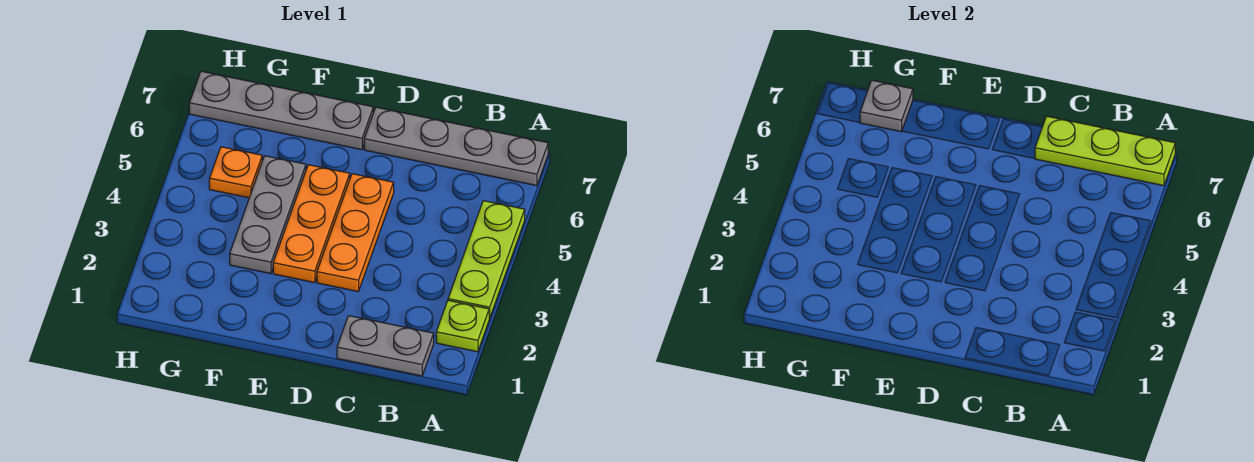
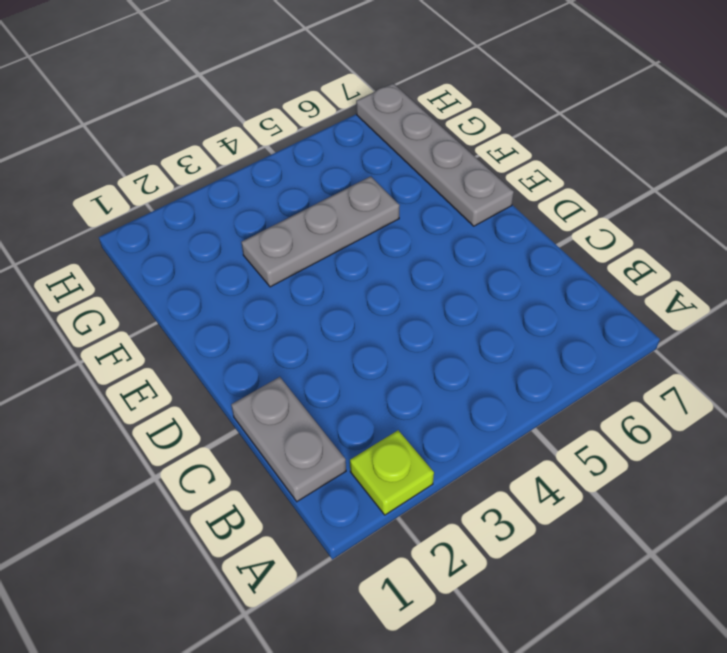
none -> lime plate A3:A5 level 1
none -> grey plate A7:D7 level 1

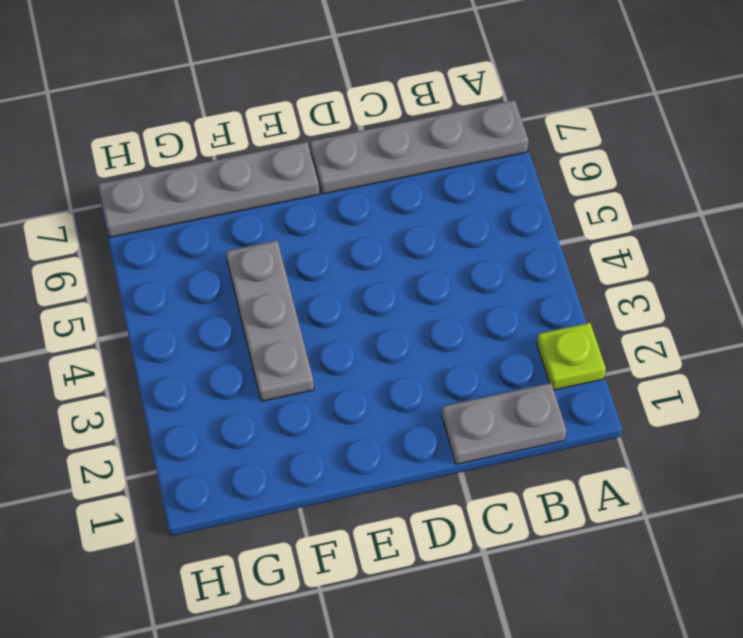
none -> lime plate A3:A5 level 1
none -> orange plate D3:D5 level 1

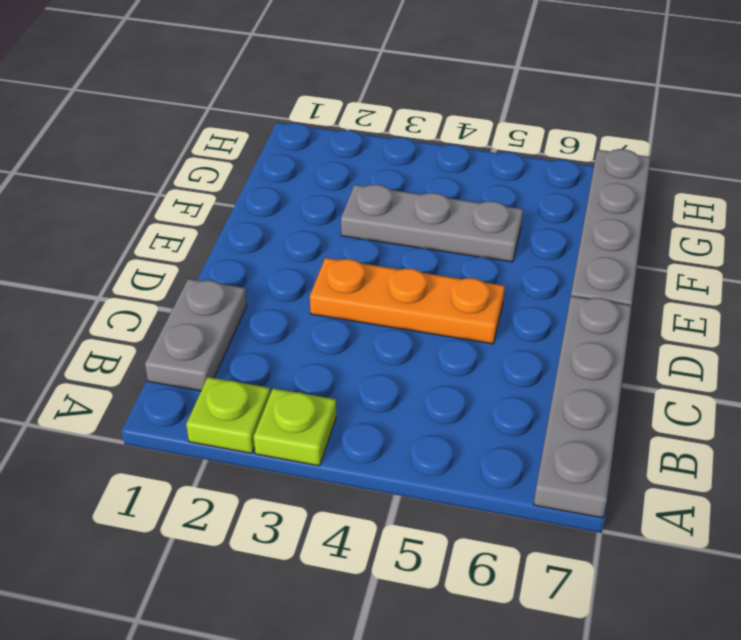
lime plate A3 level 1 -> lime plate A3:A5 level 1
none -> orange plate E3:E5 level 1
none -> orange plate G5 level 1

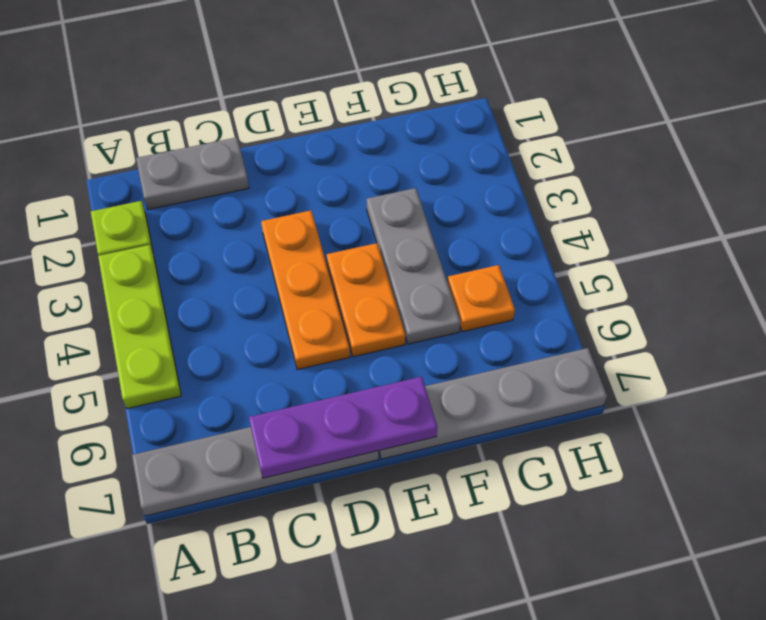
purple plate C7:E7 level 2 -> lime plate A7:C7 level 2
orange plate E4:E5 level 1 -> orange plate E3:E5 level 1
none -> grey plate G7 level 2

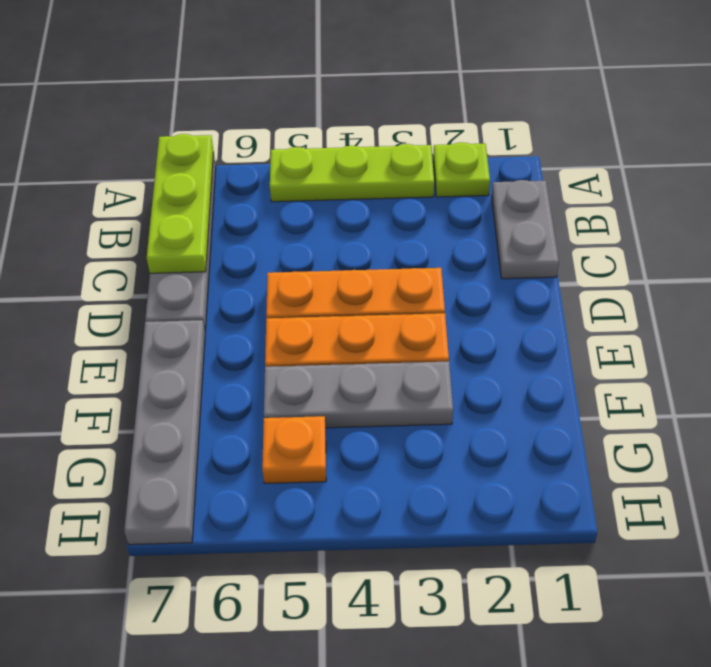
none -> grey plate G7 level 2

